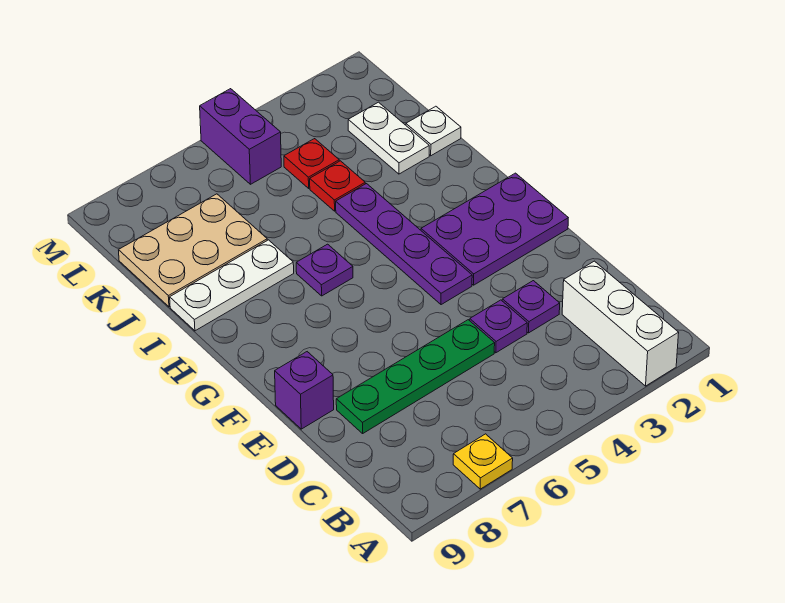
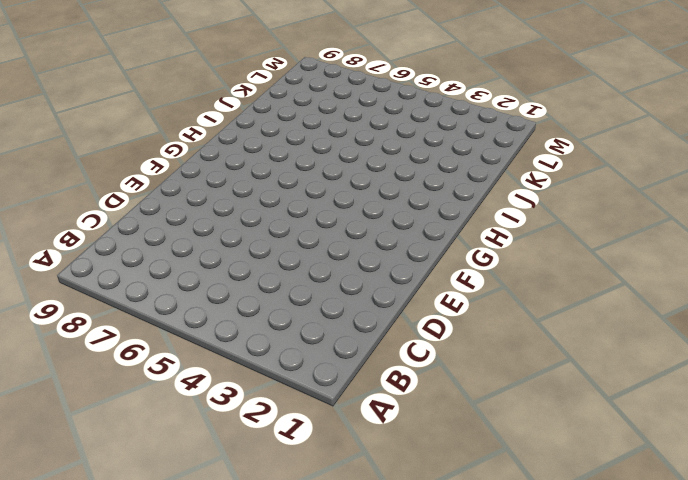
none -> white brick A2:C2 level 1
none -> yellow plate A7 level 1
none -> purple plate D3 level 1

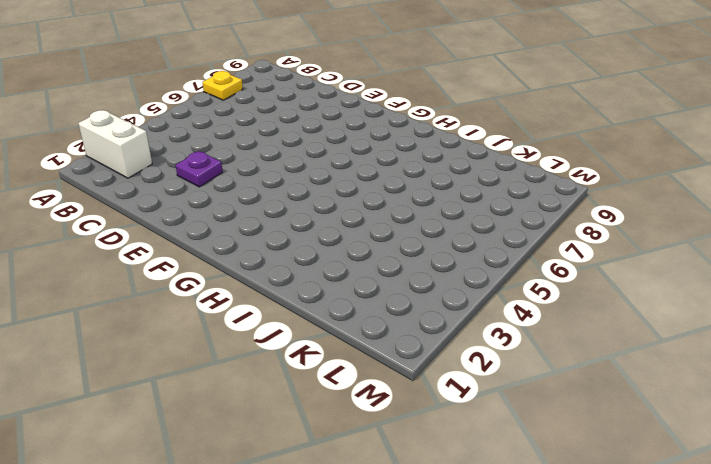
white brick A2:B2 level 1 -> white brick A2:C2 level 1
none -> purple plate D4 level 1
none -> green plate D5:D8 level 1
none -> purple brick E9 level 1

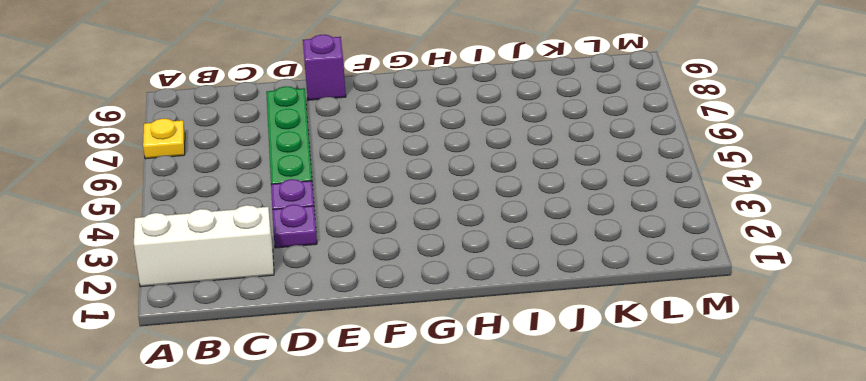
none -> purple plate F1:G3 level 1
none -> purple plate F4:I4 level 1
none -> purple plate H6 level 1

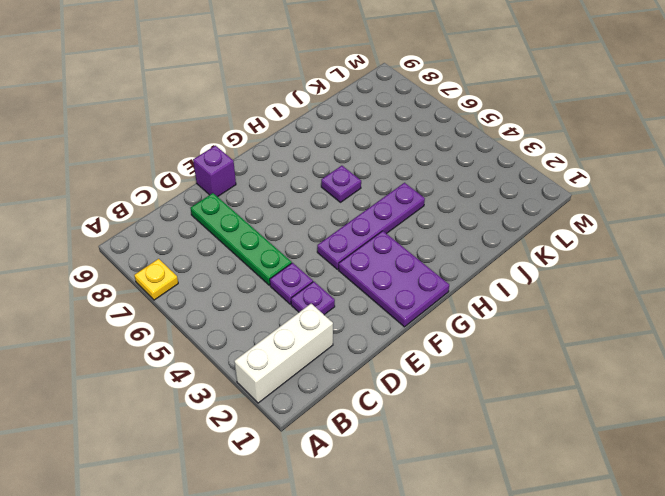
none -> white plate I7:I9 level 1
none -> white plate J1 level 1
none -> white plate J2:K2 level 1

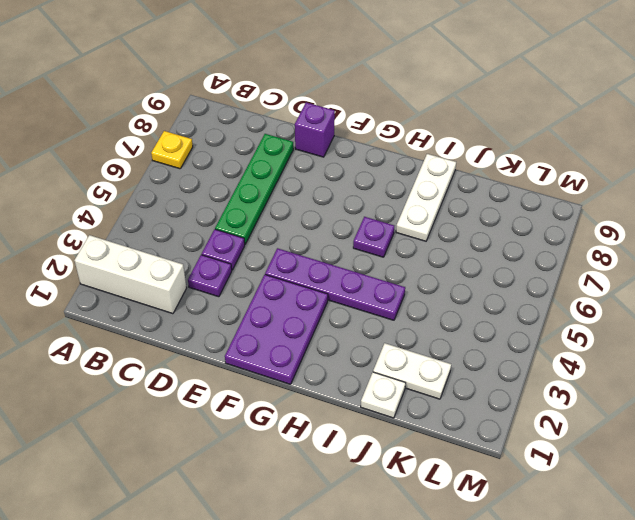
none -> red plate J4 level 1
none -> tan plate J7:K9 level 1
none -> red plate K4 level 1

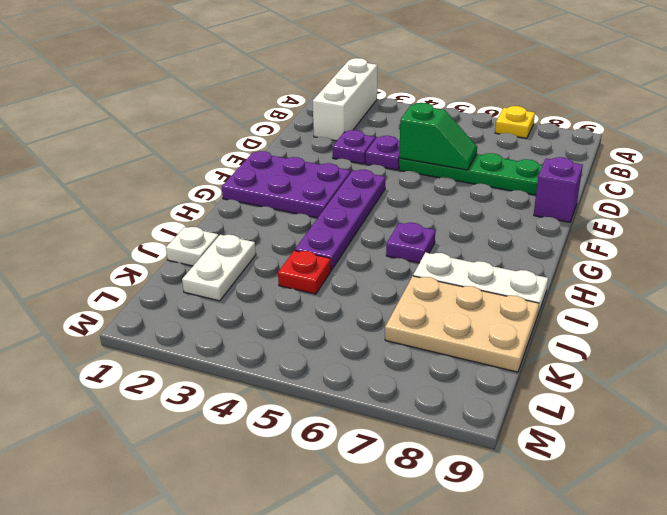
green slope D5:D6 level 2 top 5 -> none
none -> red plate K4 level 1
none -> purple brick L5:M5 level 1

